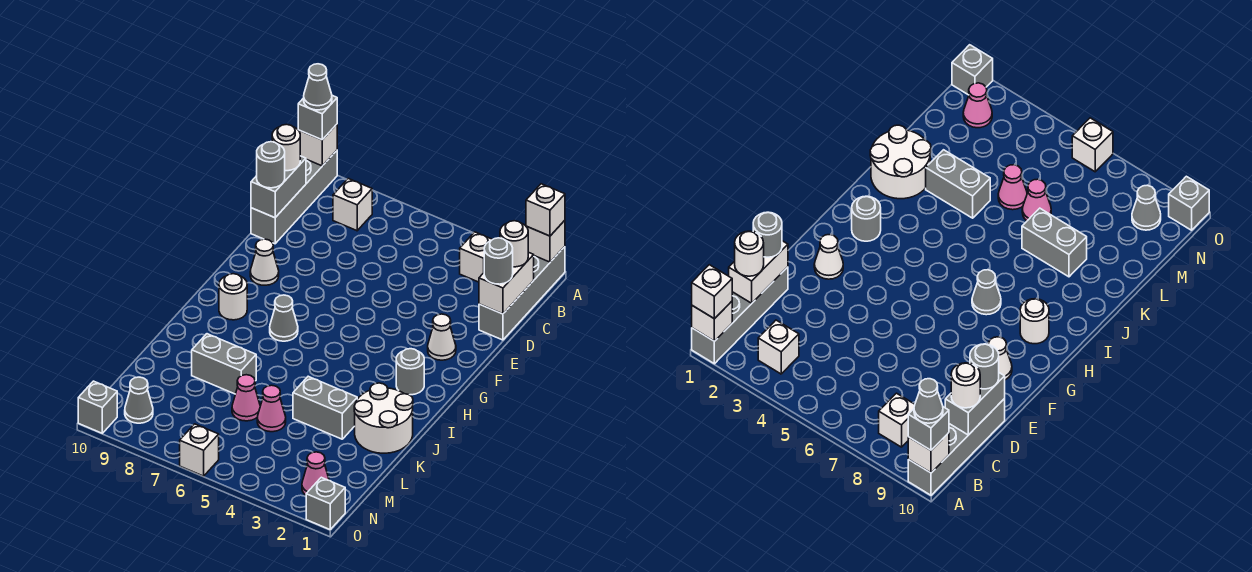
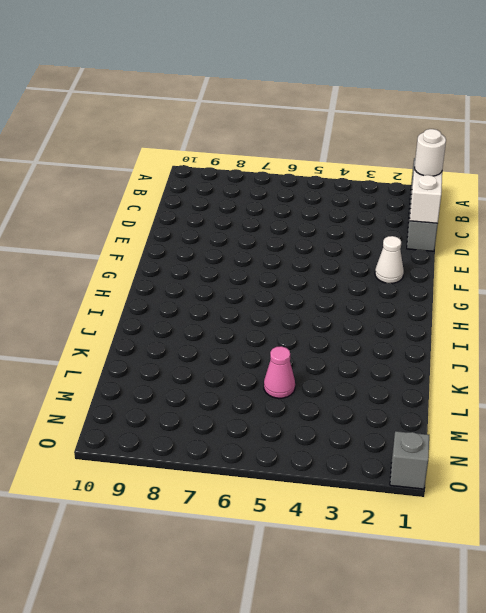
none -> grey brick A10:D10 level 1
none -> white brick B3 level 1
none -> white brick B8 level 1
none -> white cone F9 level 1

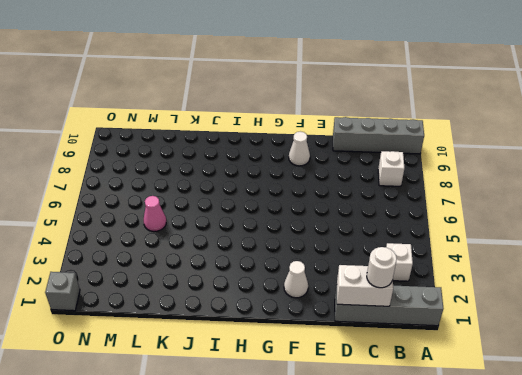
none -> grey round brick H2 level 1
none -> grey cone H7 level 1
none -> white round brick H9 level 1
none -> white round brick J1:K2 level 1

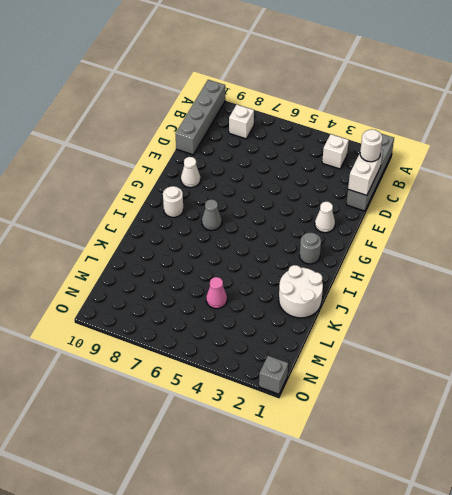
none -> grey brick K3:K4 level 1
none -> grey brick K7:K8 level 1
none -> pink cone L6 level 1
none -> pink cone N2 level 1

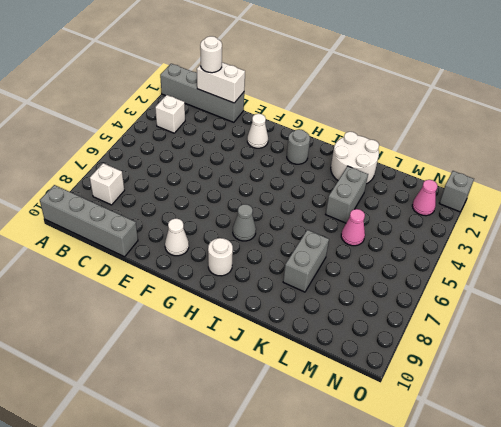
none -> pink cone L6 level 1
none -> grey cone N9 level 1
none -> white brick O6 level 1
none -> grey brick O10 level 1

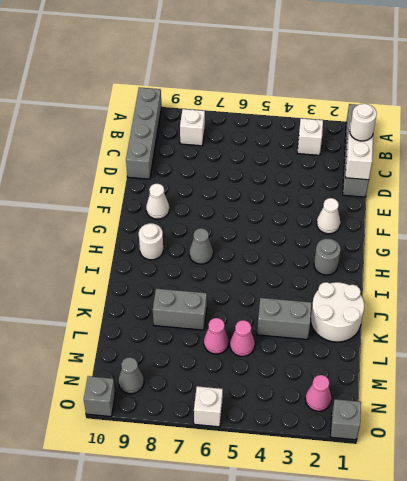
none -> white brick A1 level 2
none -> white brick A10 level 2
none -> grey brick C10:D10 level 2
none -> white brick A1 level 3

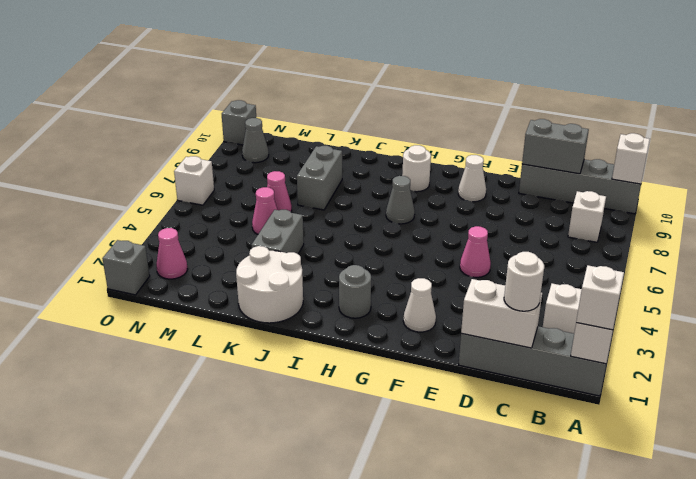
pink cone E5 level 1 -> none
none -> grey brick A10 level 3
none -> white round brick C10 level 3
none -> grey round brick D1 level 3
none -> grey round brick D10 level 3

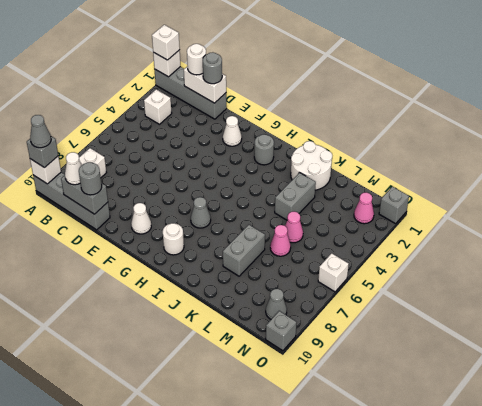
white cone C10 level 3 -> white round brick C10 level 3

